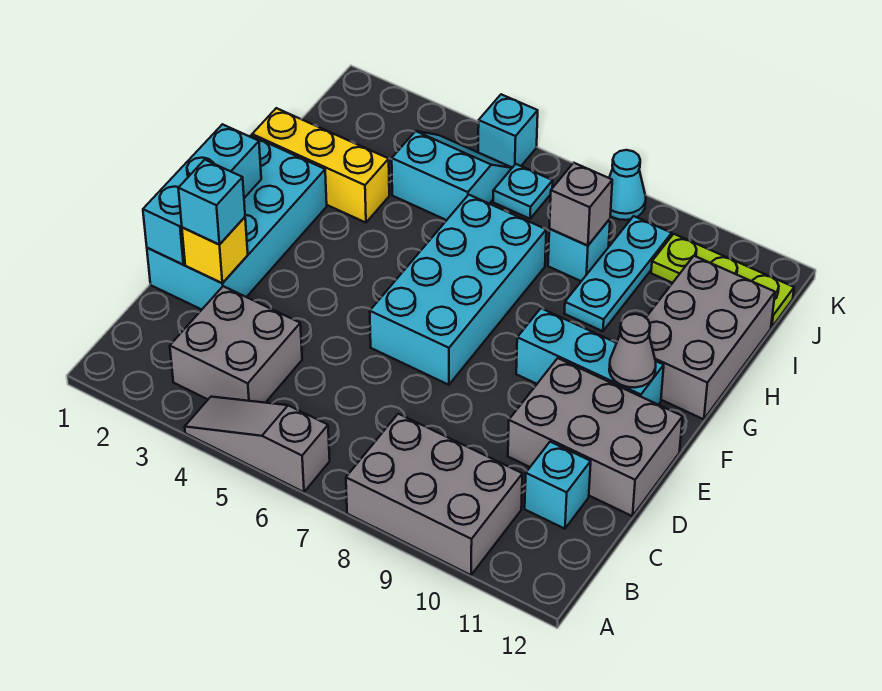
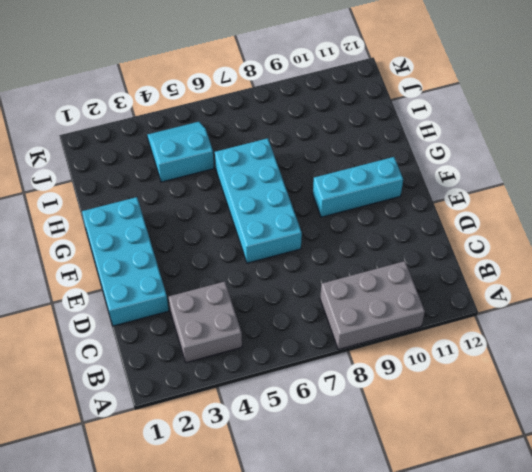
none -> grey slope A4:A6 level 1 top 6
none -> cyan brick C11 level 1
none -> grey brick D10:E12 level 1

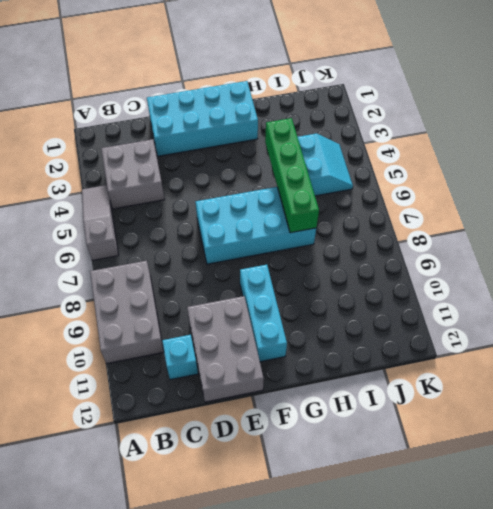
green brick H4:H7 level 2 -> none
none -> grey brick G11:I12 level 1
none -> yellow brick H1:H3 level 1
none -> cyan plate H9:J9 level 1

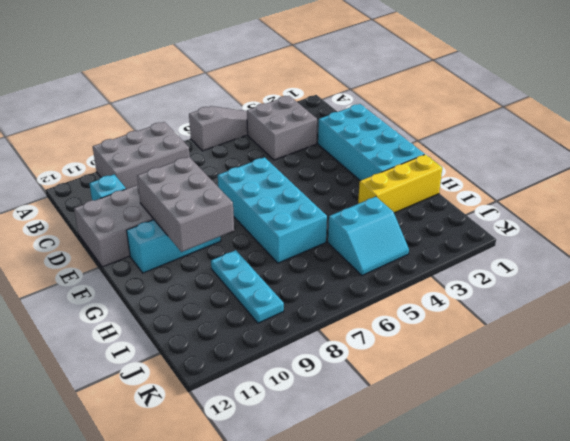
grey brick E9:G10 level 2 -> grey brick G11:I12 level 1
none -> cyan brick I8 level 1
none -> cyan plate J6 level 1
none -> lime plate J10:J12 level 1

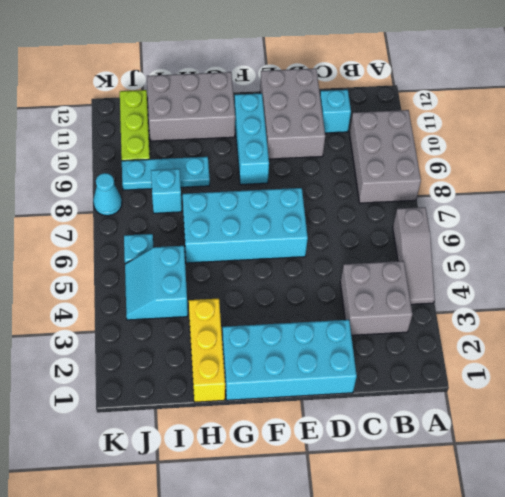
none -> cyan brick K5 level 1
none -> cyan brick D1:F1 level 2
none -> yellow brick D2 level 2

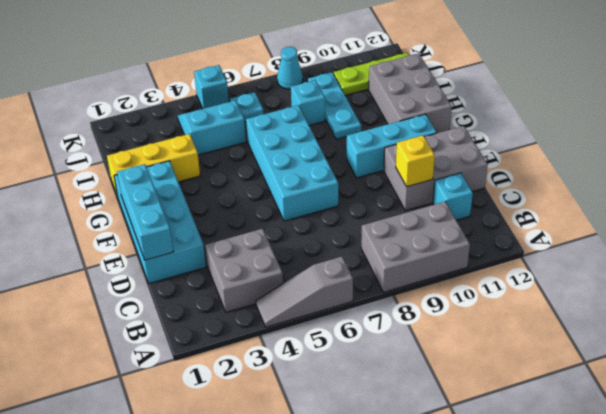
yellow brick D10 level 2 -> yellow brick D2 level 2
none -> grey cone F11 level 2
none -> grey brick I8 level 2
none -> cyan brick D2 level 3

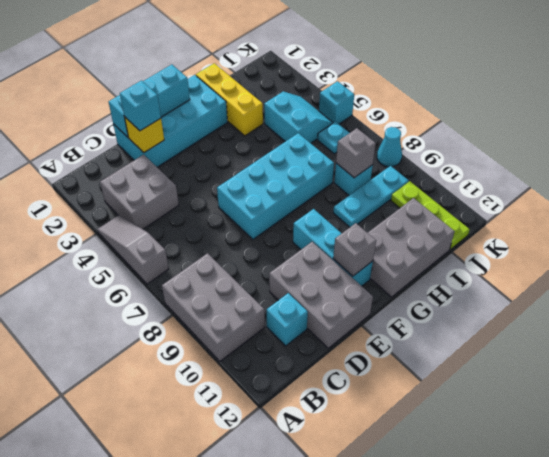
grey brick F11 level 2 -> grey cone F11 level 2

